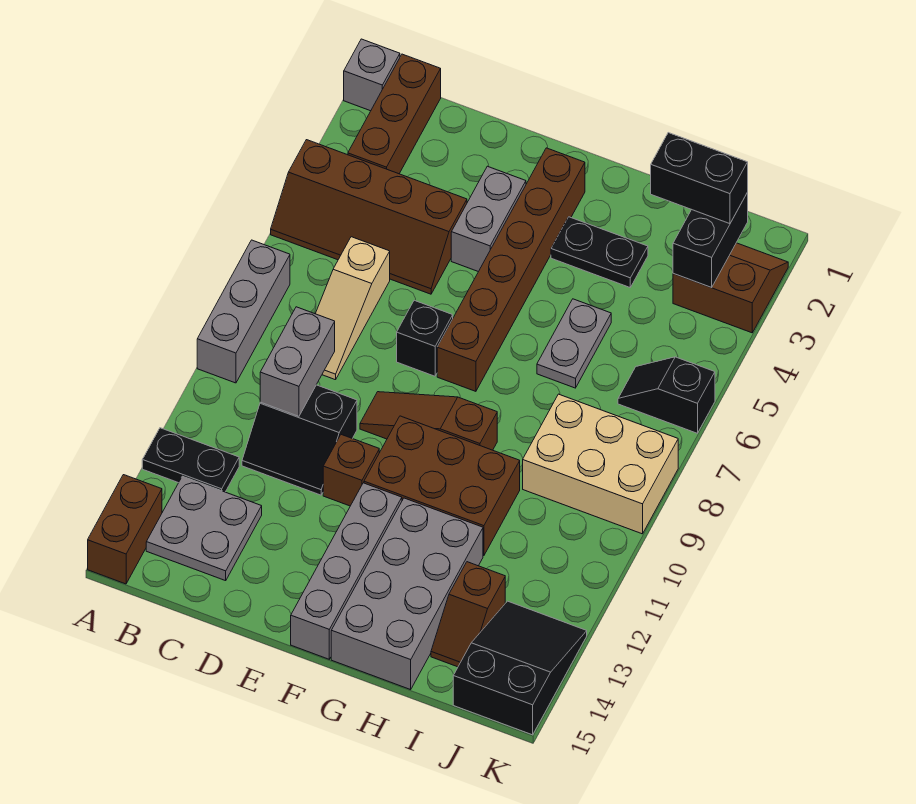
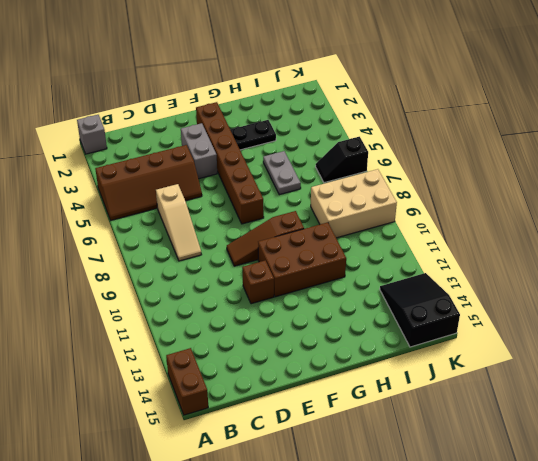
none -> grey brick A7:A9 level 1
none -> black plate A12:B12 level 1
none -> brown brick B1:B3 level 1

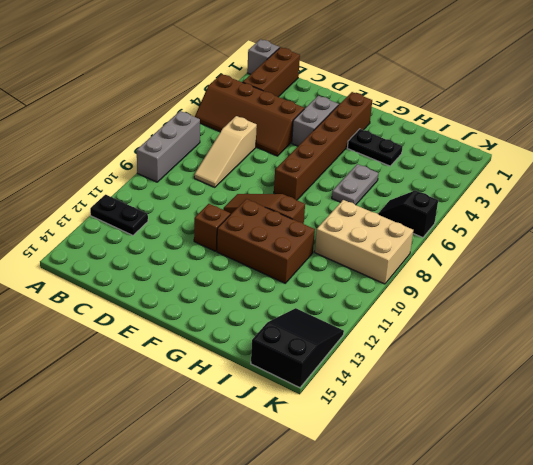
none -> brown brick A14:A15 level 1
none -> grey plate B13:C14 level 1
none -> black slope C10:D11 level 1 top 10

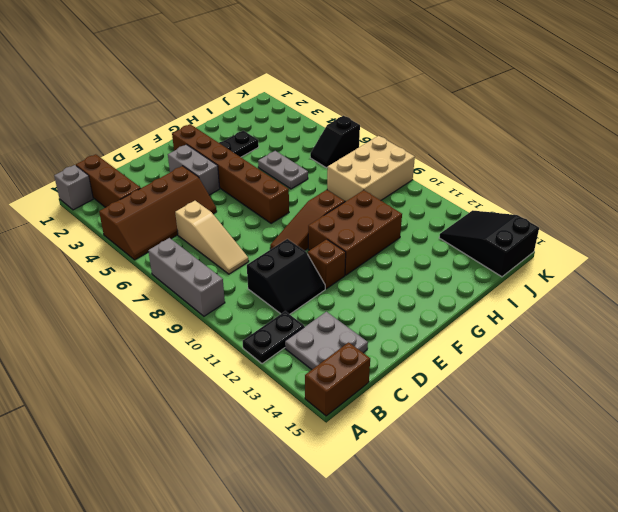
brown brick A15:B15 level 1 -> brown brick A14:A15 level 1
none -> black brick E7 level 1
none -> grey brick F12:F15 level 1
none -> grey brick G12:H15 level 1

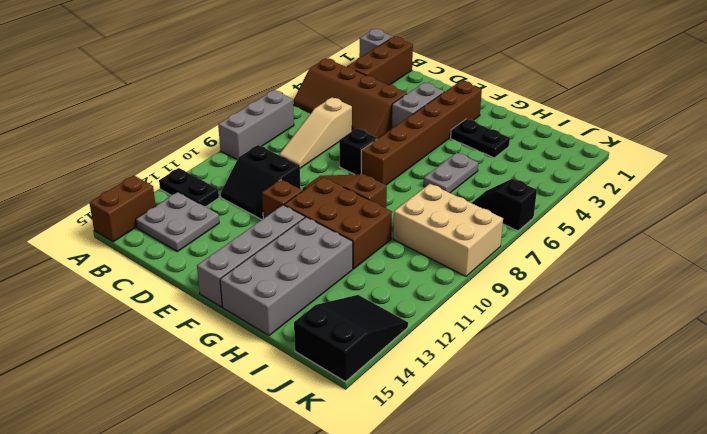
none -> brown slope I13:I14 level 1 top 13
none -> brown slope J2:K3 level 1 top 3
none -> grey brick C9:C10 level 2

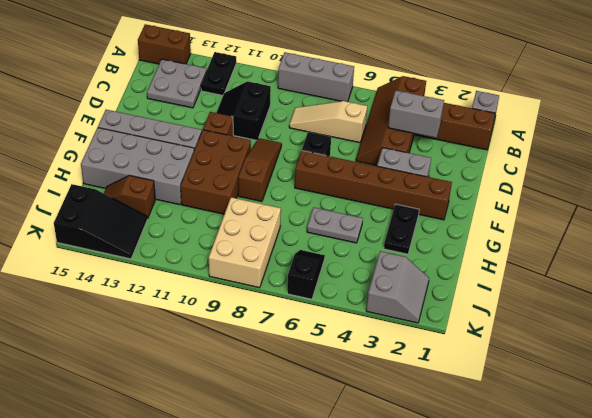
grey brick C3:C4 level 2 -> grey brick C9:C10 level 2
grey slope J2:K3 level 1 top 3 -> brown slope J2:K3 level 1 top 3
none -> black brick J2:J3 level 2
none -> black brick I2:J2 level 3

